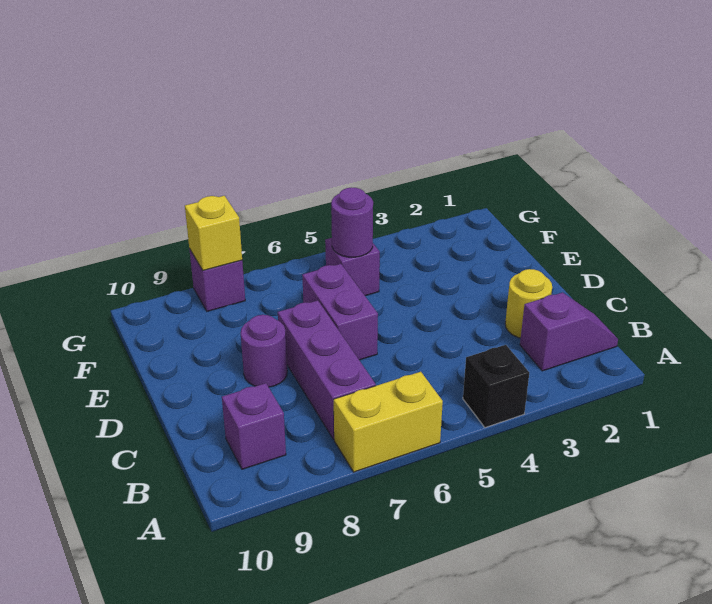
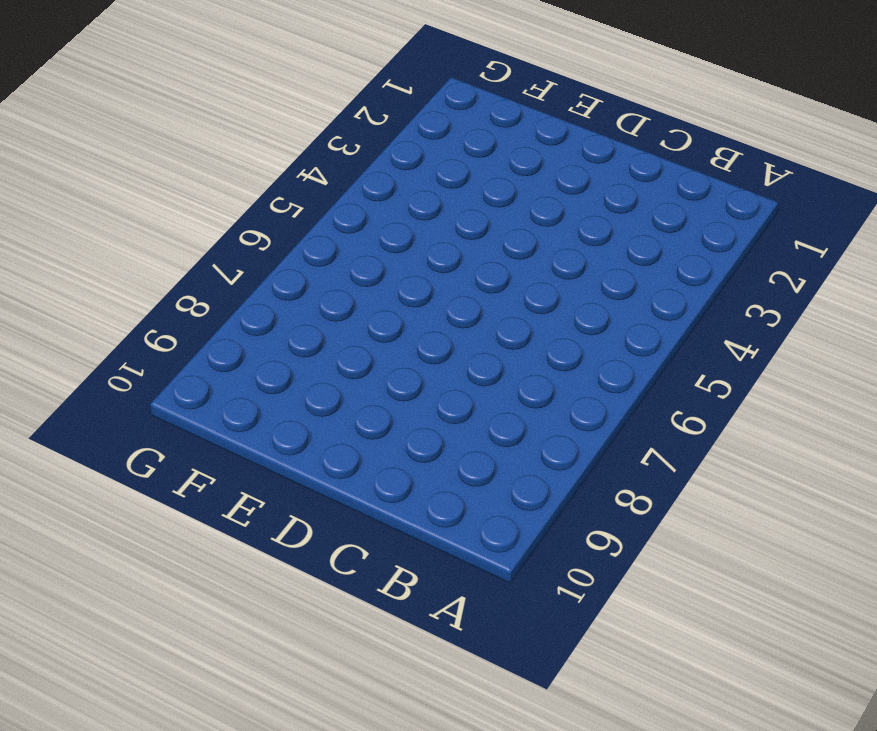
none -> black brick A4 level 1
none -> yellow brick A6:A7 level 1
none -> purple slope B1:B2 level 1 top 2

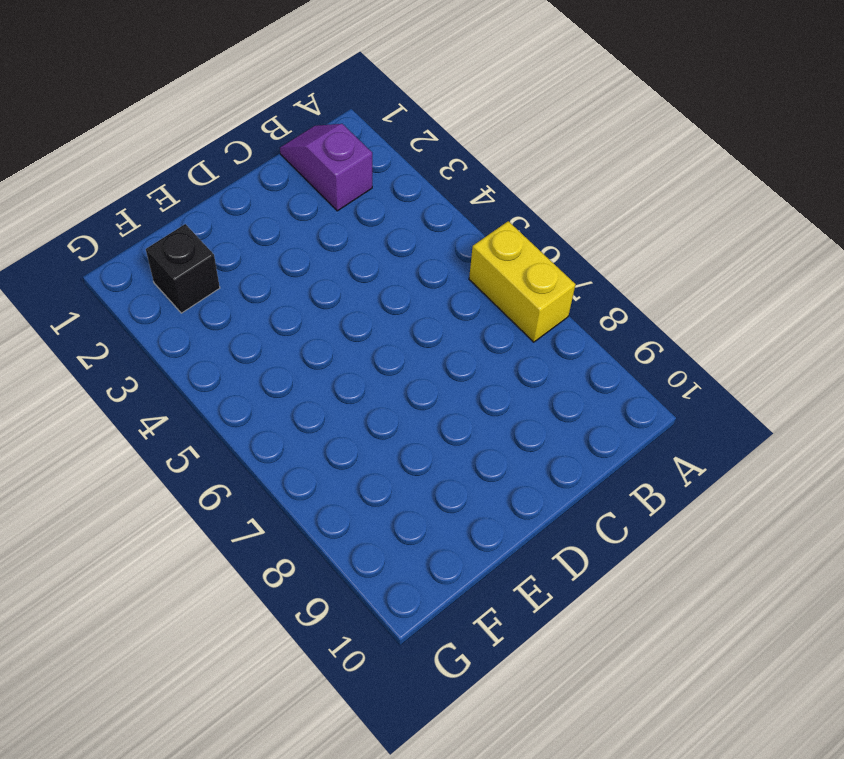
black brick F2 level 1 -> black brick A4 level 1
none -> purple brick B7:D7 level 1
none -> purple brick B9 level 1
none -> yellow round brick C2 level 1

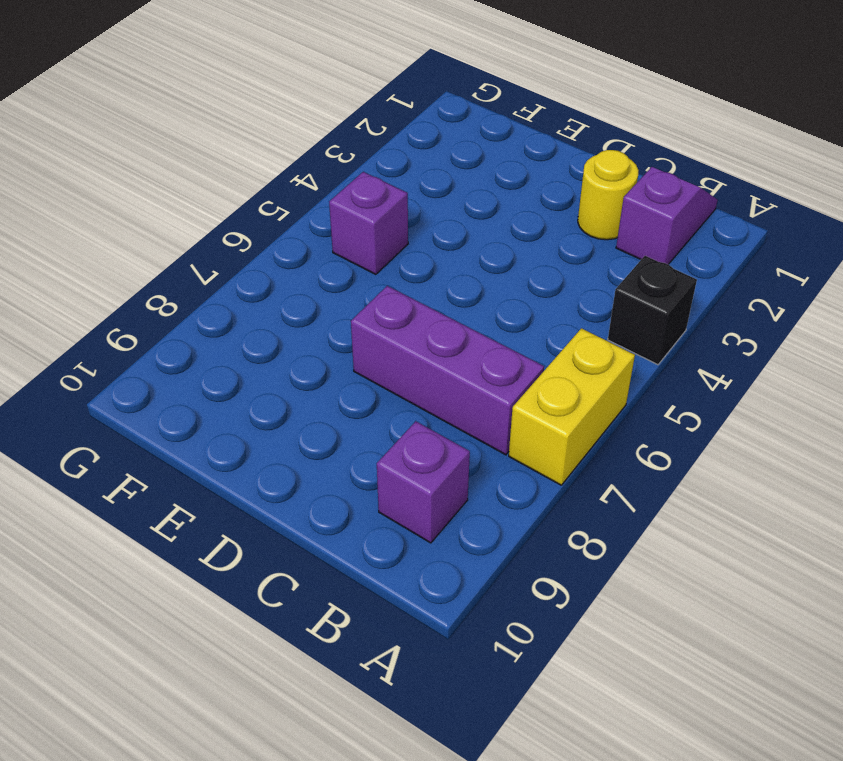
none -> purple brick D6:E6 level 1
none -> purple round brick D8 level 1
none -> purple brick G8 level 1

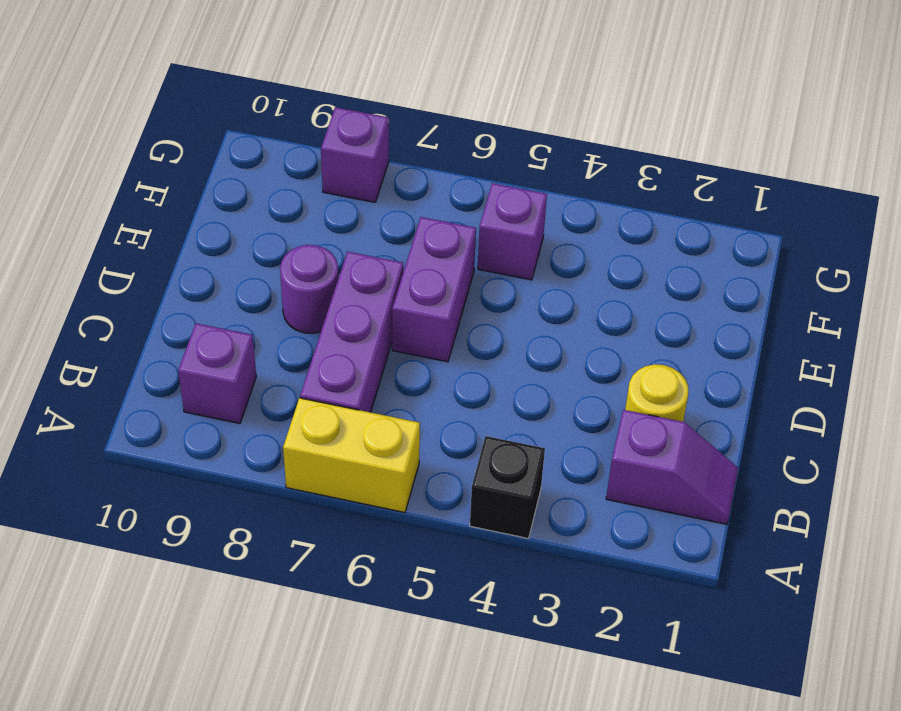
none -> purple round brick F5 level 2
none -> yellow brick G8 level 2

